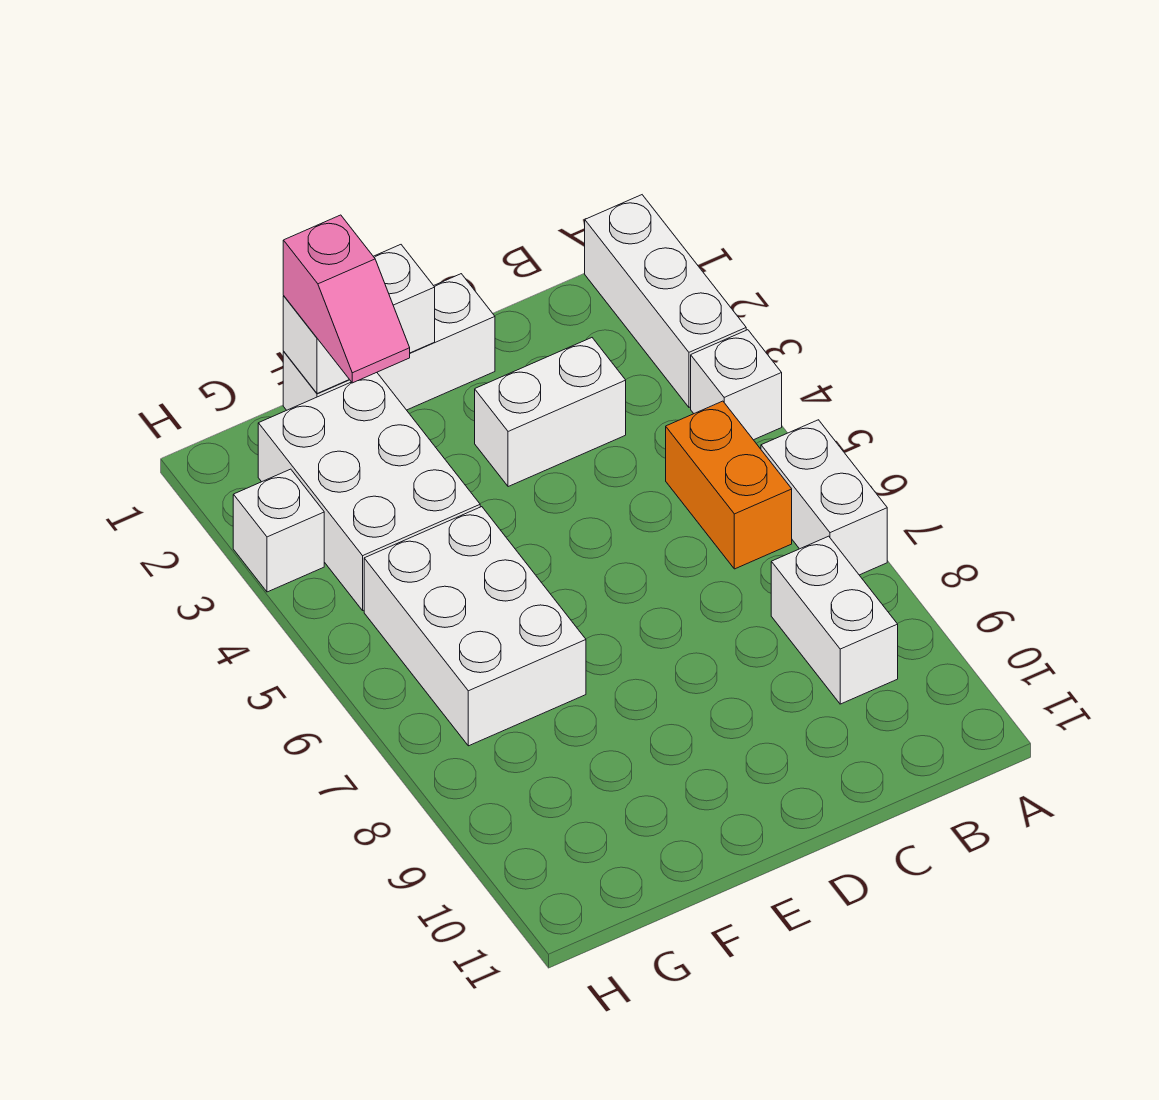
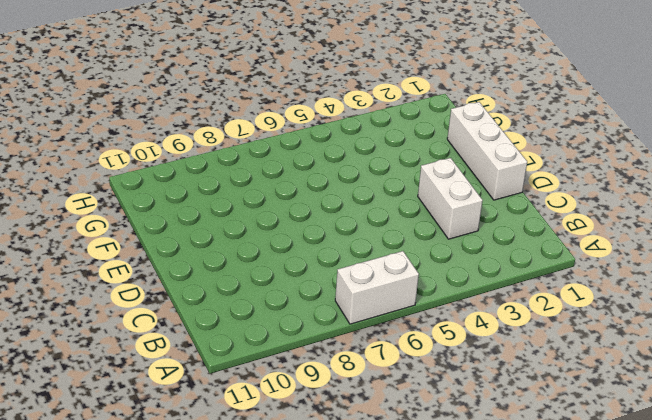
none -> white brick A1:A3 level 1
none -> white brick A4 level 1
none -> orange brick B5:B6 level 1

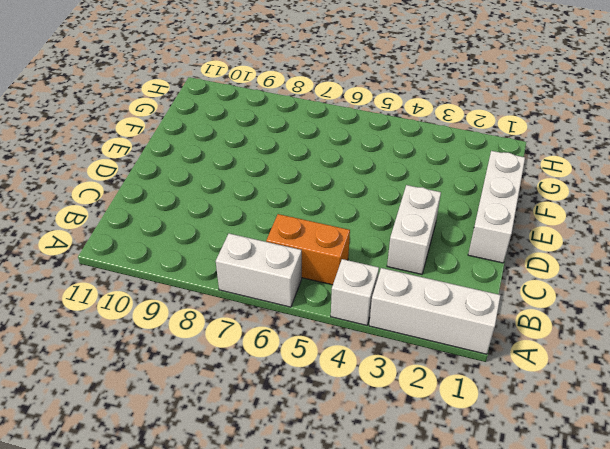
none -> white brick B8:B9 level 1
none -> white brick F2:G4 level 1
none -> white brick F5:G7 level 1

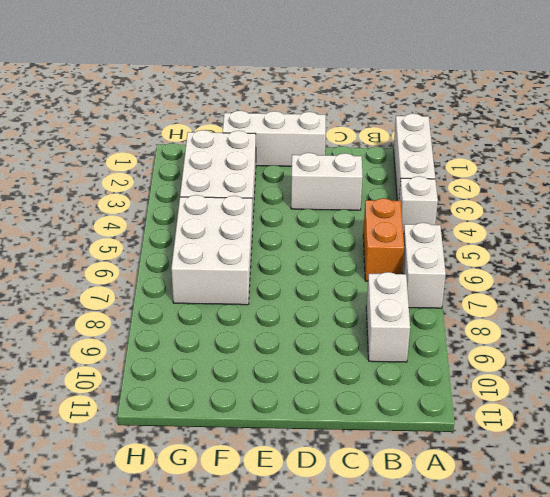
none -> white brick H3 level 1
none -> white brick E1:F1 level 2
none -> pink slope F1:F2 level 3 top 1

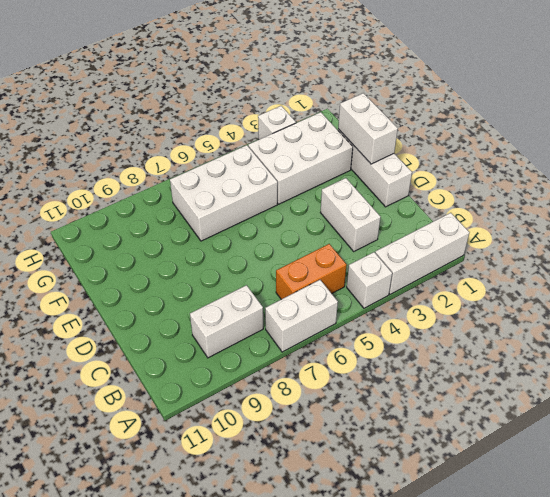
none -> pink slope F1:F2 level 3 top 1

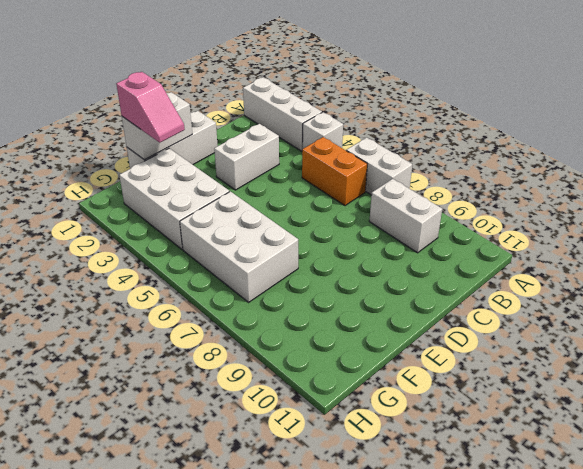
none -> white brick H3 level 1

